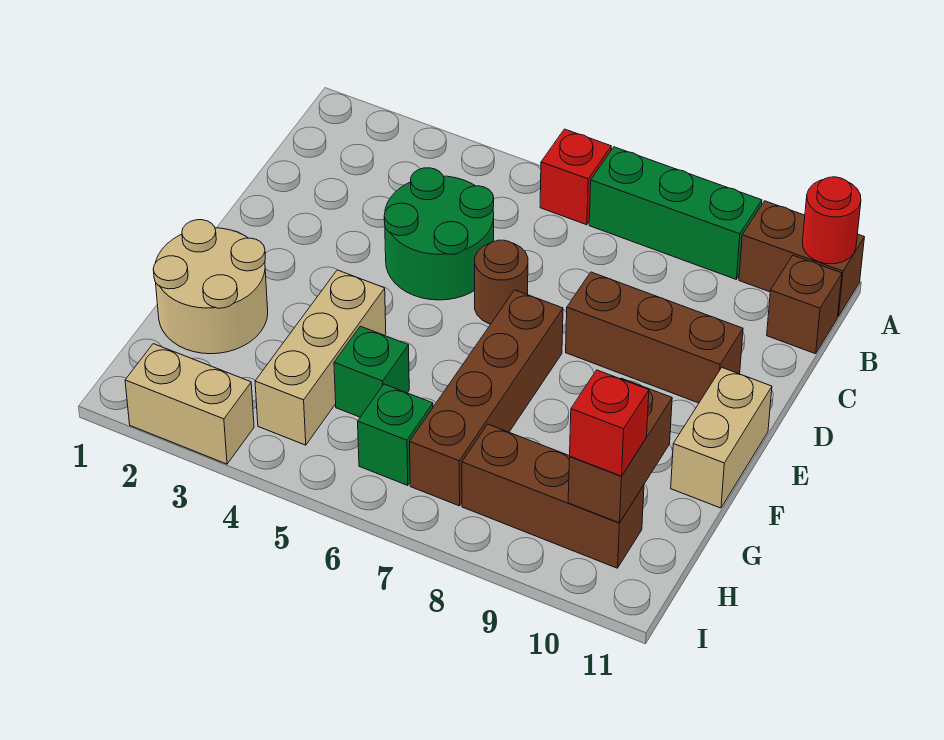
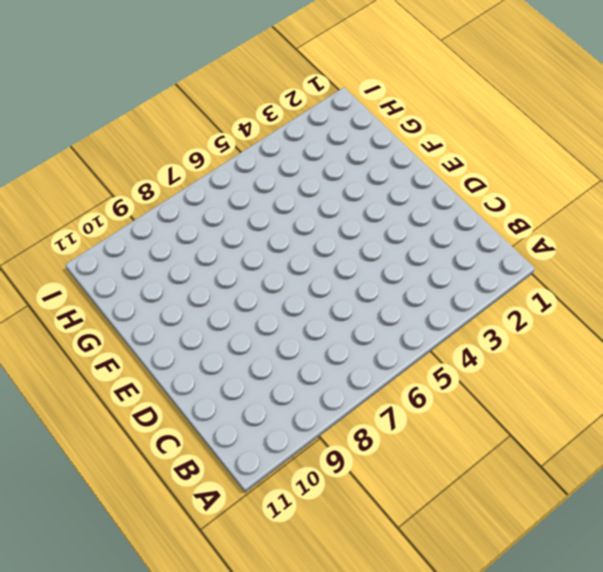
none -> red brick A6 level 1
none -> green brick A7:A9 level 1
none -> brown brick A10:A11 level 1

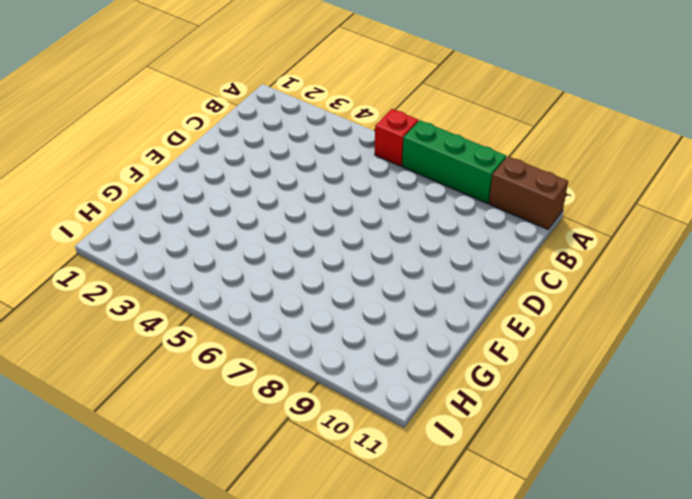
none -> brown brick B11 level 1
none -> green round brick C4:D5 level 1
none -> brown round brick D6 level 1

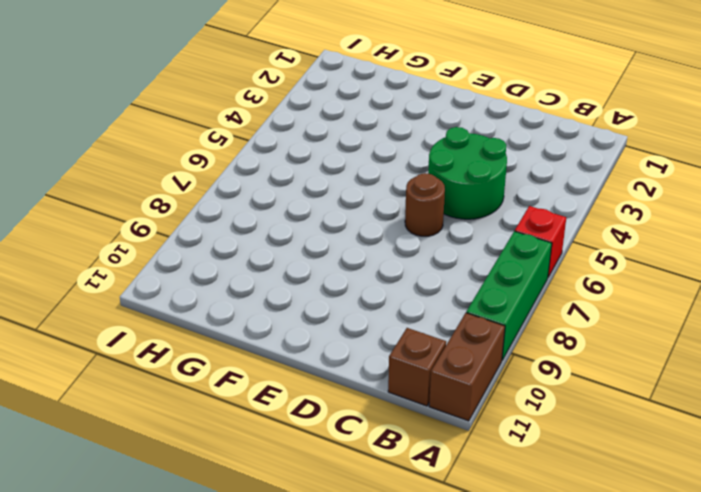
none -> brown brick D8:D10 level 1
none -> brown brick E7:H7 level 1
none -> tan brick E11:F11 level 1

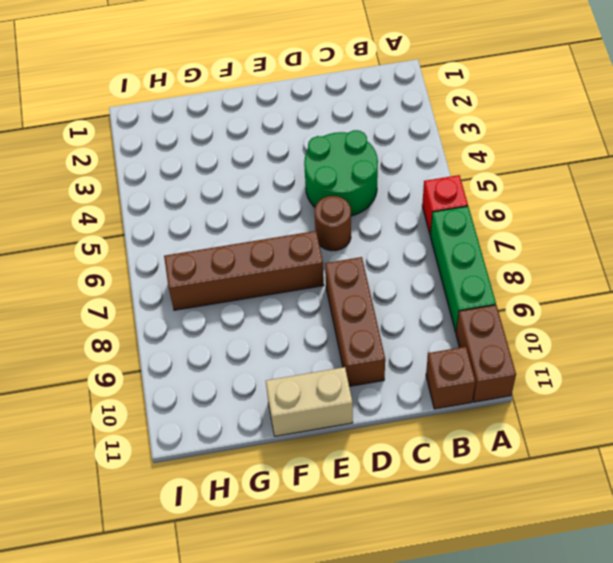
none -> tan round brick F1:G2 level 1
none -> tan brick F4:H4 level 1
none -> green brick G5 level 1

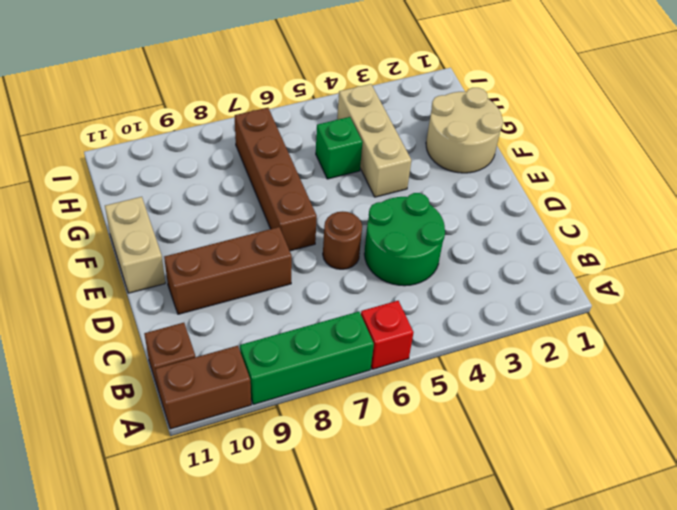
none -> green brick H6 level 1
none -> brown brick H8:H10 level 1
none -> tan brick I2:I3 level 1

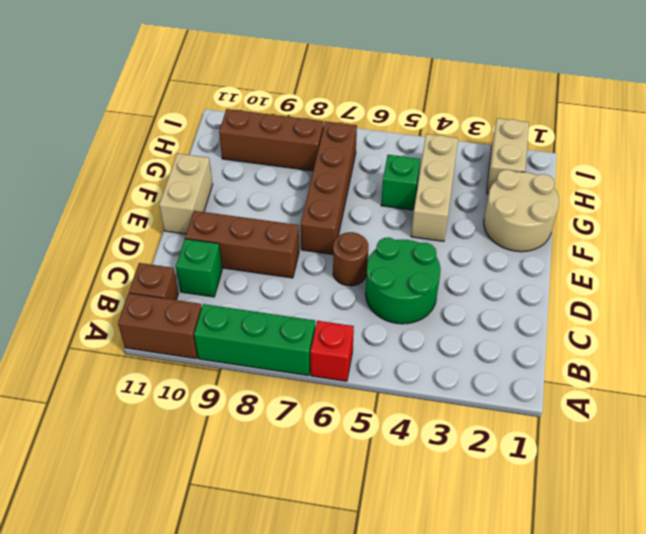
green brick C10 level 1 -> green brick H6 level 1
tan brick H2:I2 level 1 -> tan brick I2:I3 level 1
none -> red round brick A11 level 2
none -> brown brick G10:H10 level 2
none -> red brick H10 level 3

